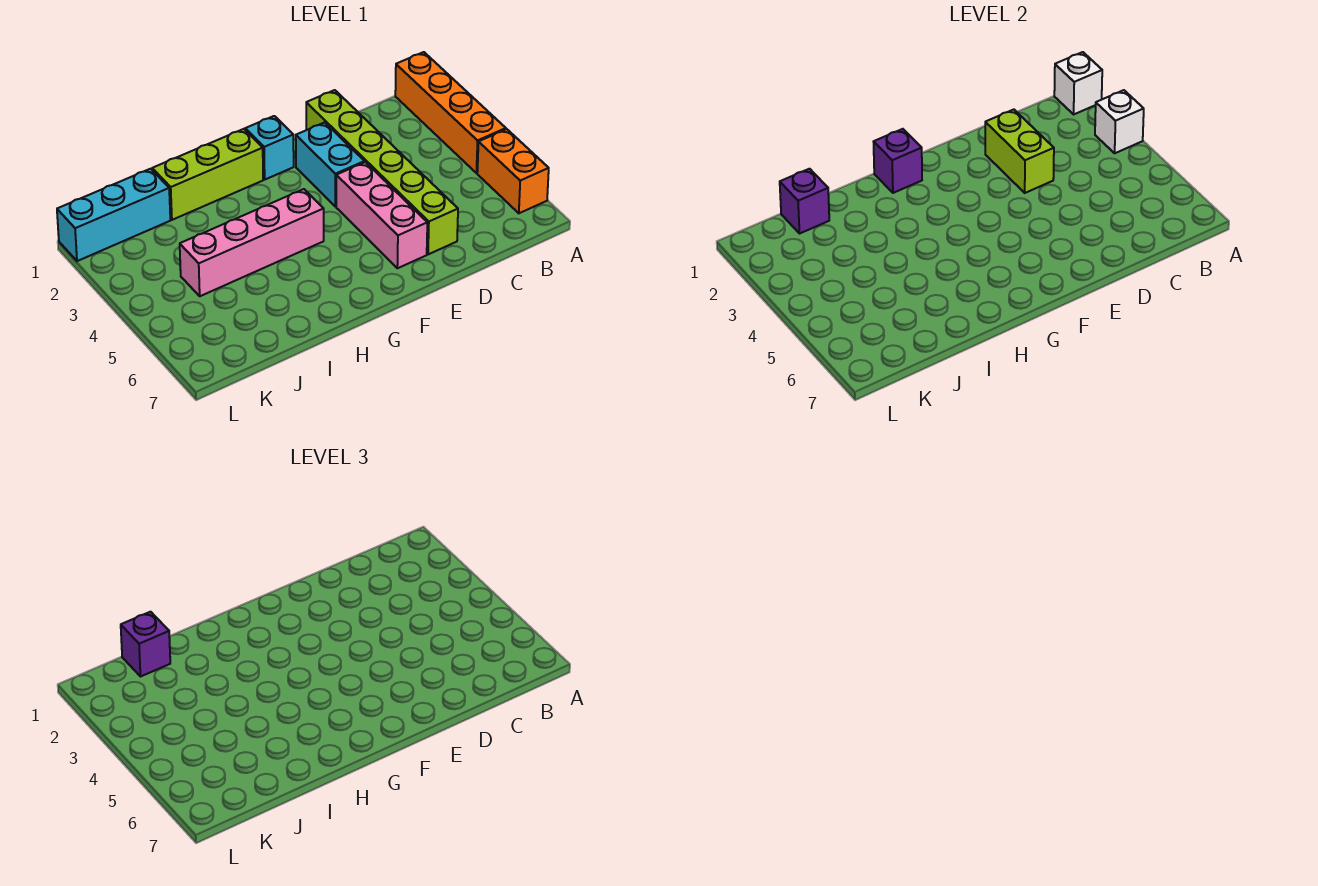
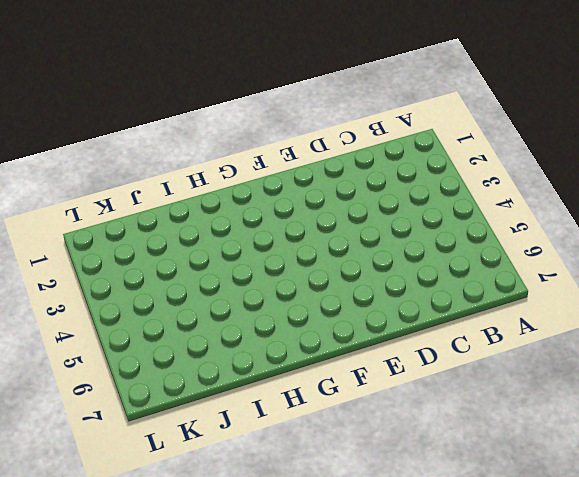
none -> orange brick A1:A4 level 1
none -> orange brick A5:A6 level 1
none -> lime brick D1:D6 level 1

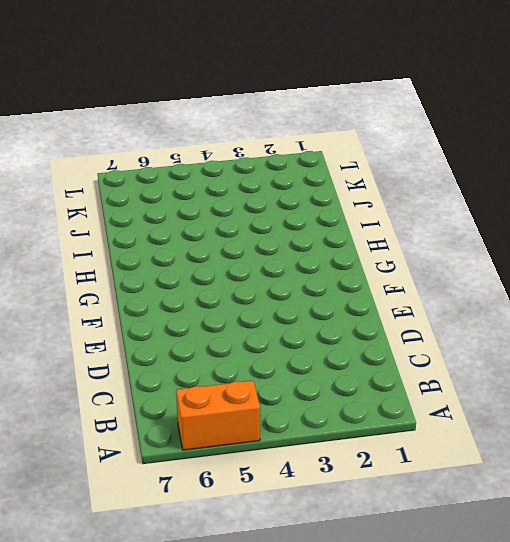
none -> orange brick A1:A4 level 1
none -> lime brick D1:D6 level 1
none -> cyan brick E2:E3 level 1

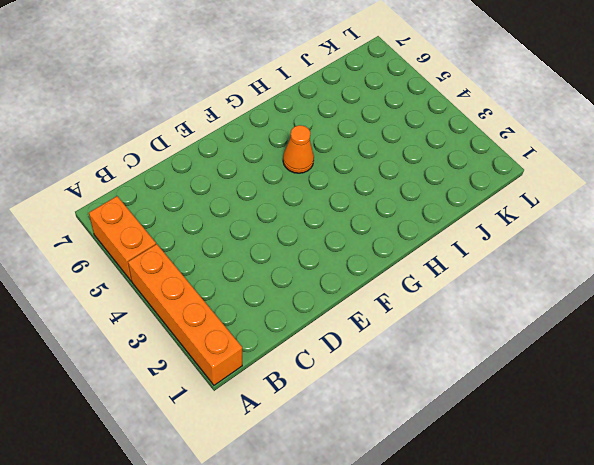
orange cone G5 level 1 -> none
none -> lime brick D1:D6 level 1
none -> cyan brick E2:E3 level 1
none -> pink brick E4:E6 level 1

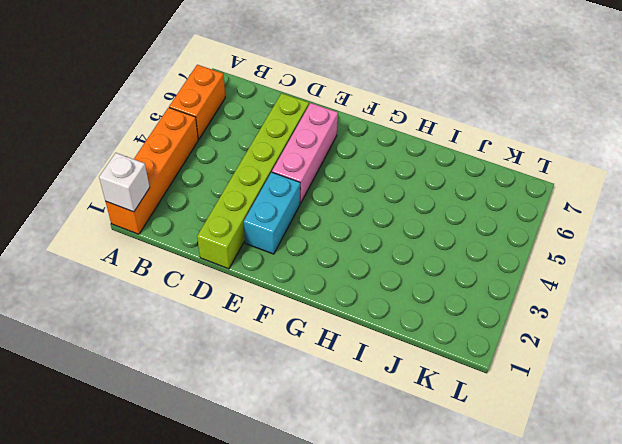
none -> cyan brick F1 level 1
none -> lime brick G1:I1 level 1
none -> pink brick G4:J4 level 1

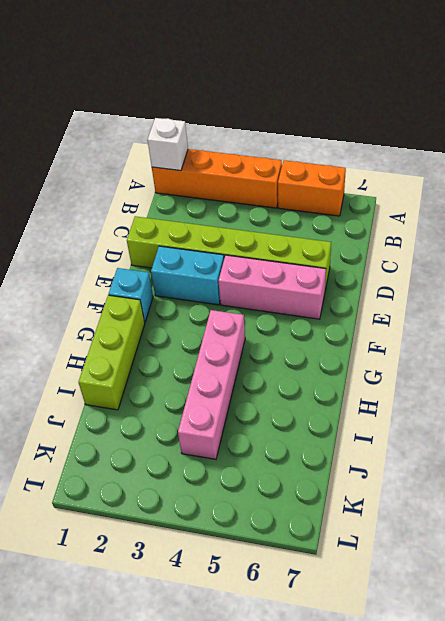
none -> cyan brick J1:L1 level 1
none -> white brick A3 level 2
none -> lime brick D2:D3 level 2

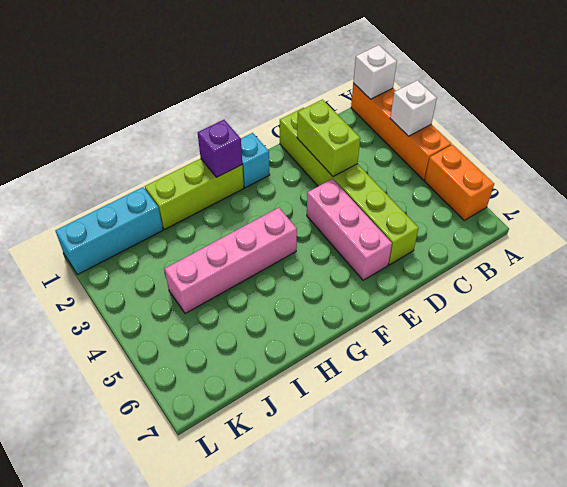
none -> cyan brick E2:E3 level 1
none -> purple brick J1 level 2
none -> purple brick J1 level 3

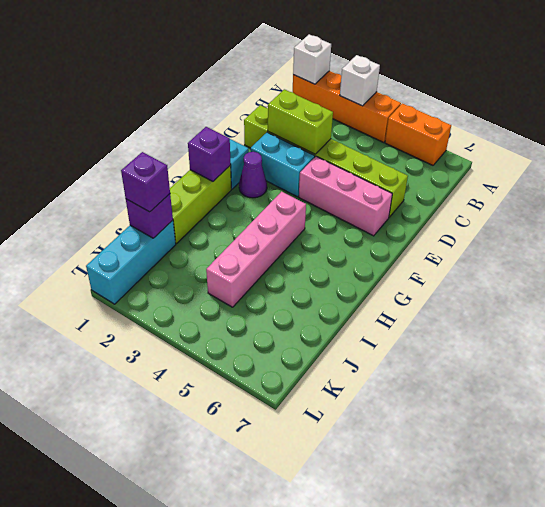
purple cone F2 level 1 -> none

